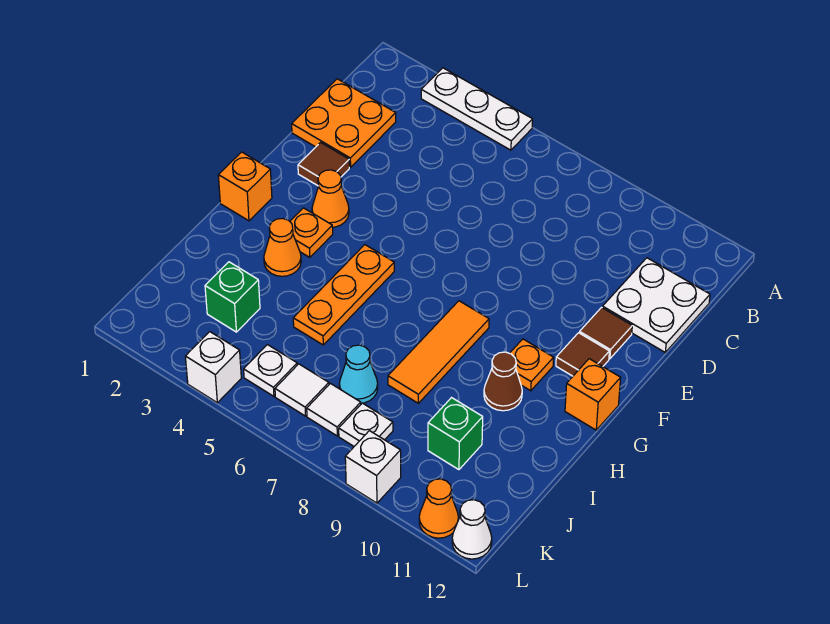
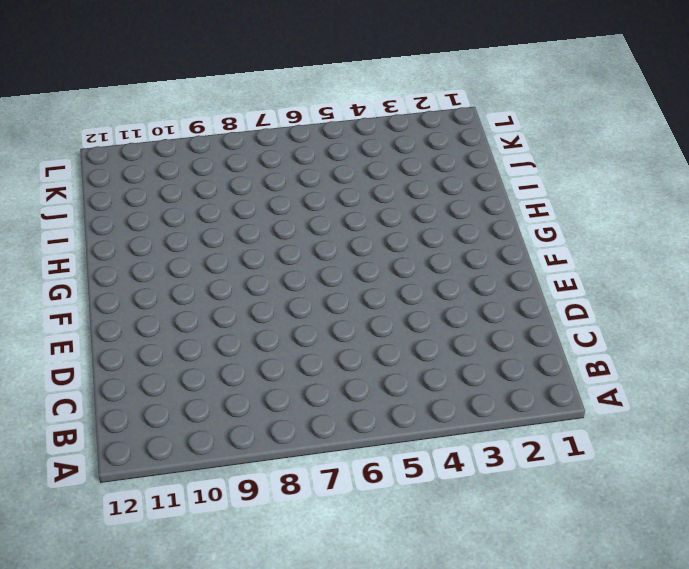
none -> white plate A3:A5 level 1
none -> orange plate C1:D2 level 1
none -> white plate C11:D12 level 1

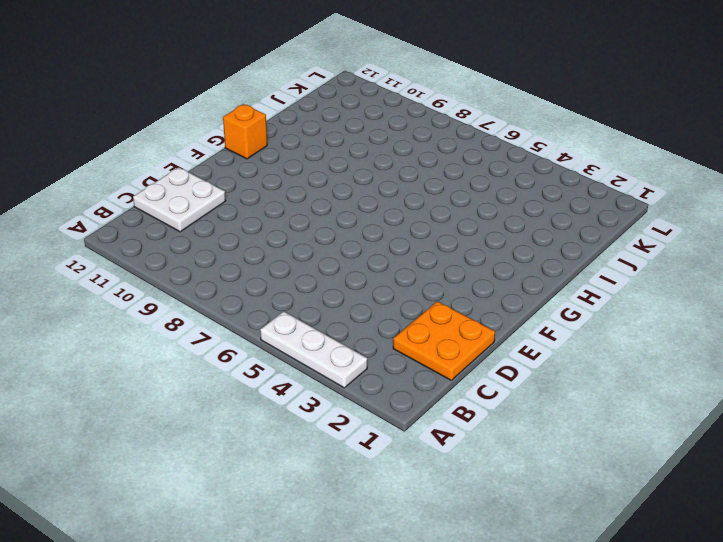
none -> brown tile E2 level 1
none -> brown tile E11 level 1
none -> orange cone F3 level 1

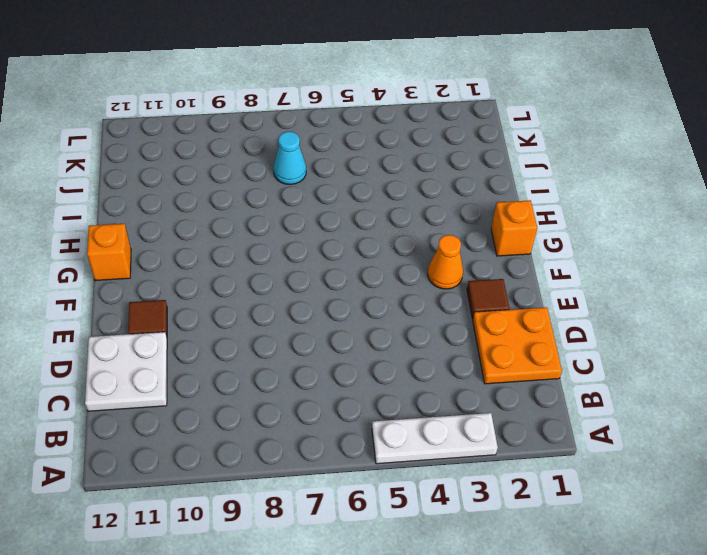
none -> brown tile F11 level 1
none -> orange plate G3 level 1
none -> orange plate G5:I5 level 1

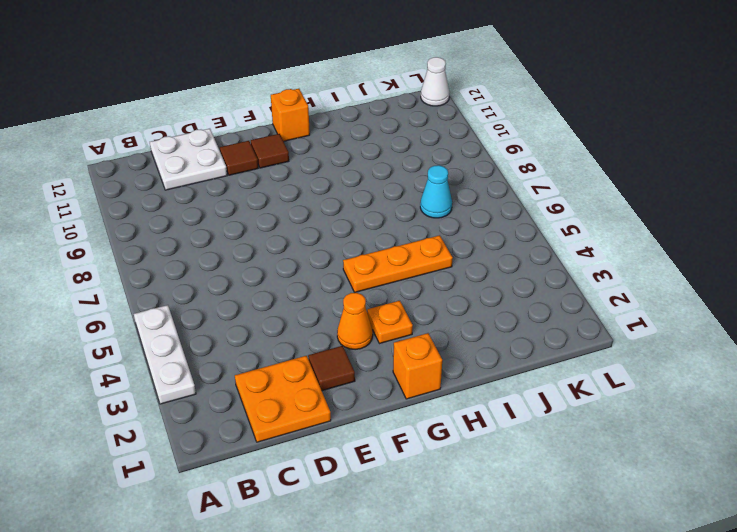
none -> orange tile G8:I8 level 1
none -> orange plate G10 level 1
none -> orange cone H3 level 1

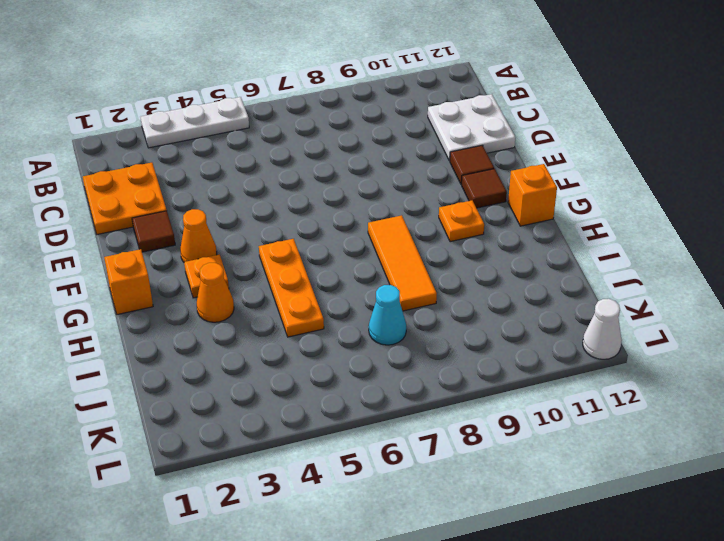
none -> brown cone H10 level 1
none -> green brick J3 level 1
none -> green brick J10 level 1

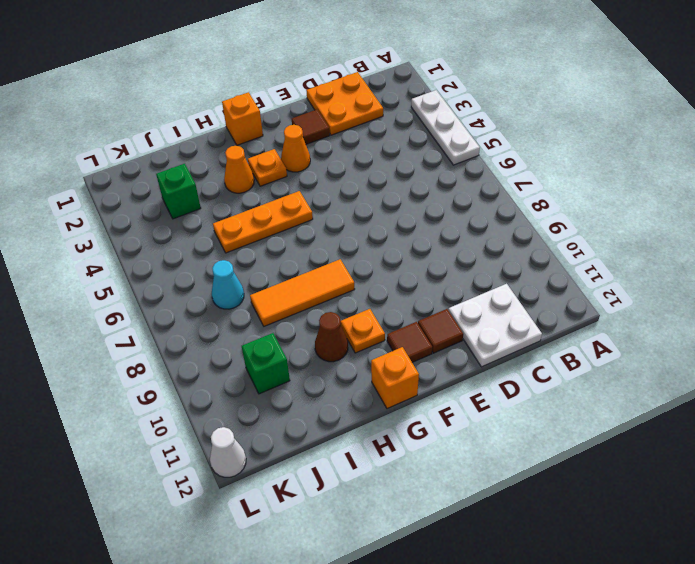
none -> white plate K5 level 1
none -> white tile K6 level 1
none -> white tile K7 level 1

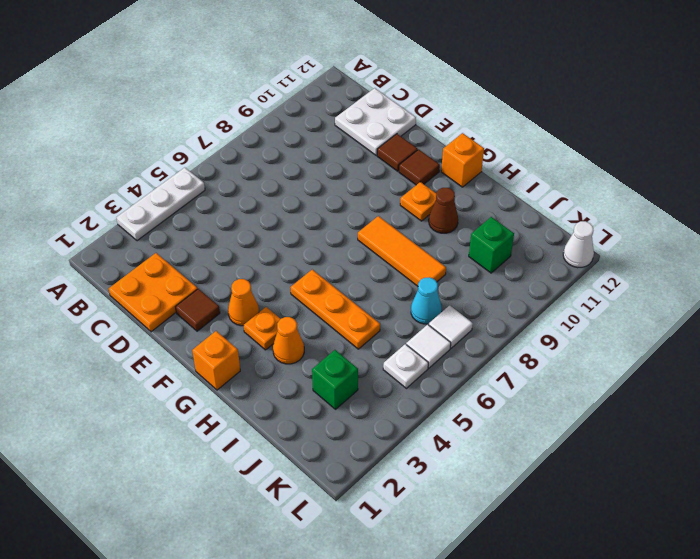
none -> white plate K8 level 1
none -> white brick L4 level 1
none -> white brick L9 level 1

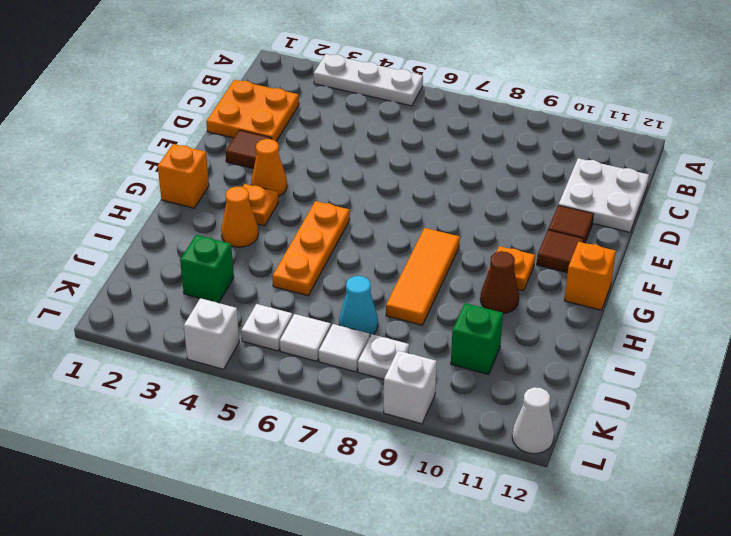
none -> orange cone L11 level 1

